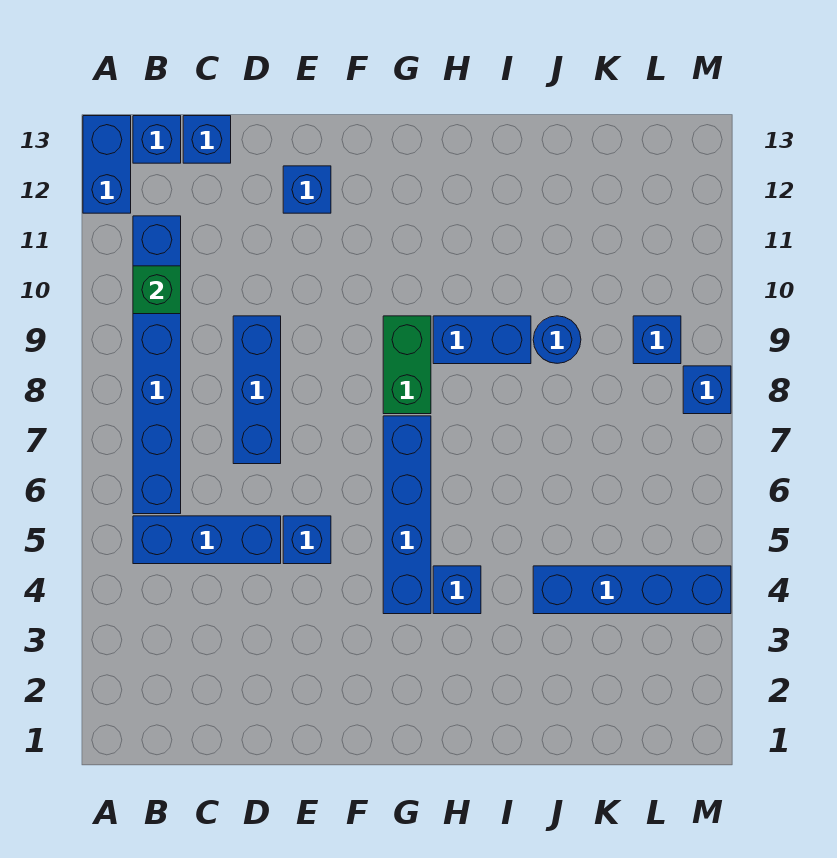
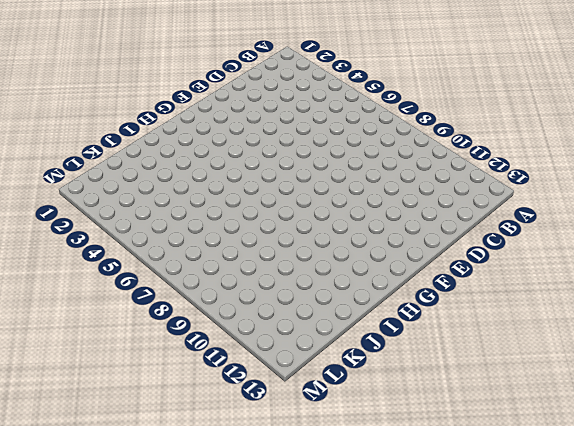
none -> blue brick A12:A13 level 1
none -> blue brick B5:D5 level 1
none -> blue brick B6:B11 level 1

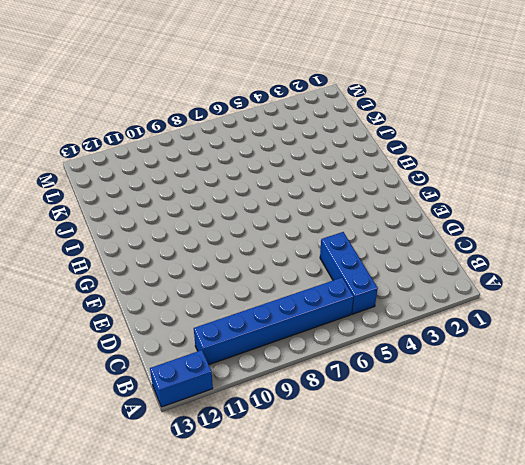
none -> blue brick B13 level 1
none -> blue brick C13 level 1
none -> blue brick D7:D9 level 1

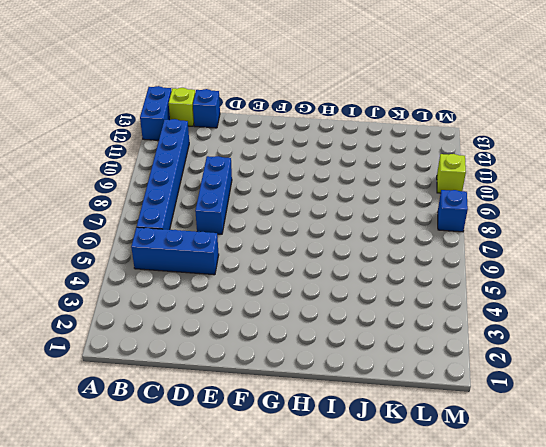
lime brick B13 level 1 -> blue brick B13 level 1
lime brick M10 level 1 -> none
none -> blue brick E5 level 1
none -> blue brick E12 level 1
none -> blue brick G4:G7 level 1

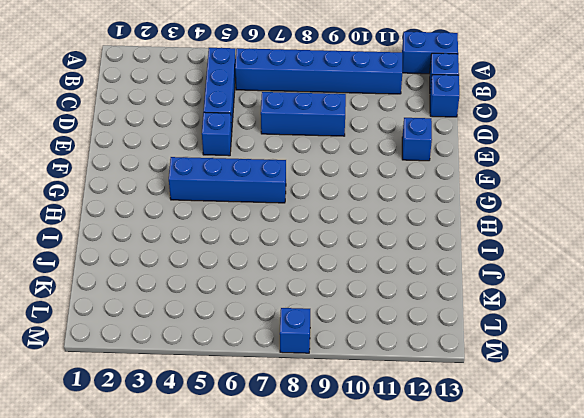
none -> green brick G8:G9 level 1
none -> blue brick H4 level 1
none -> blue brick H9:I9 level 1

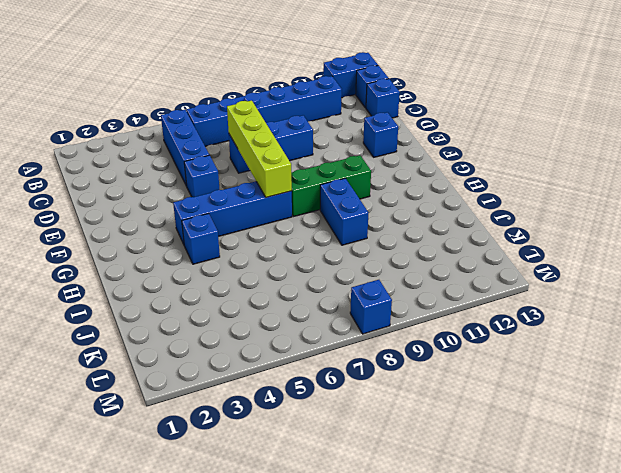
lime brick D7:G7 level 2 -> none
green brick G8:G10 level 1 -> green brick G8:G9 level 1
none -> blue brick J4:M4 level 1
none -> blue round brick J9 level 1
none -> blue brick L9 level 1

